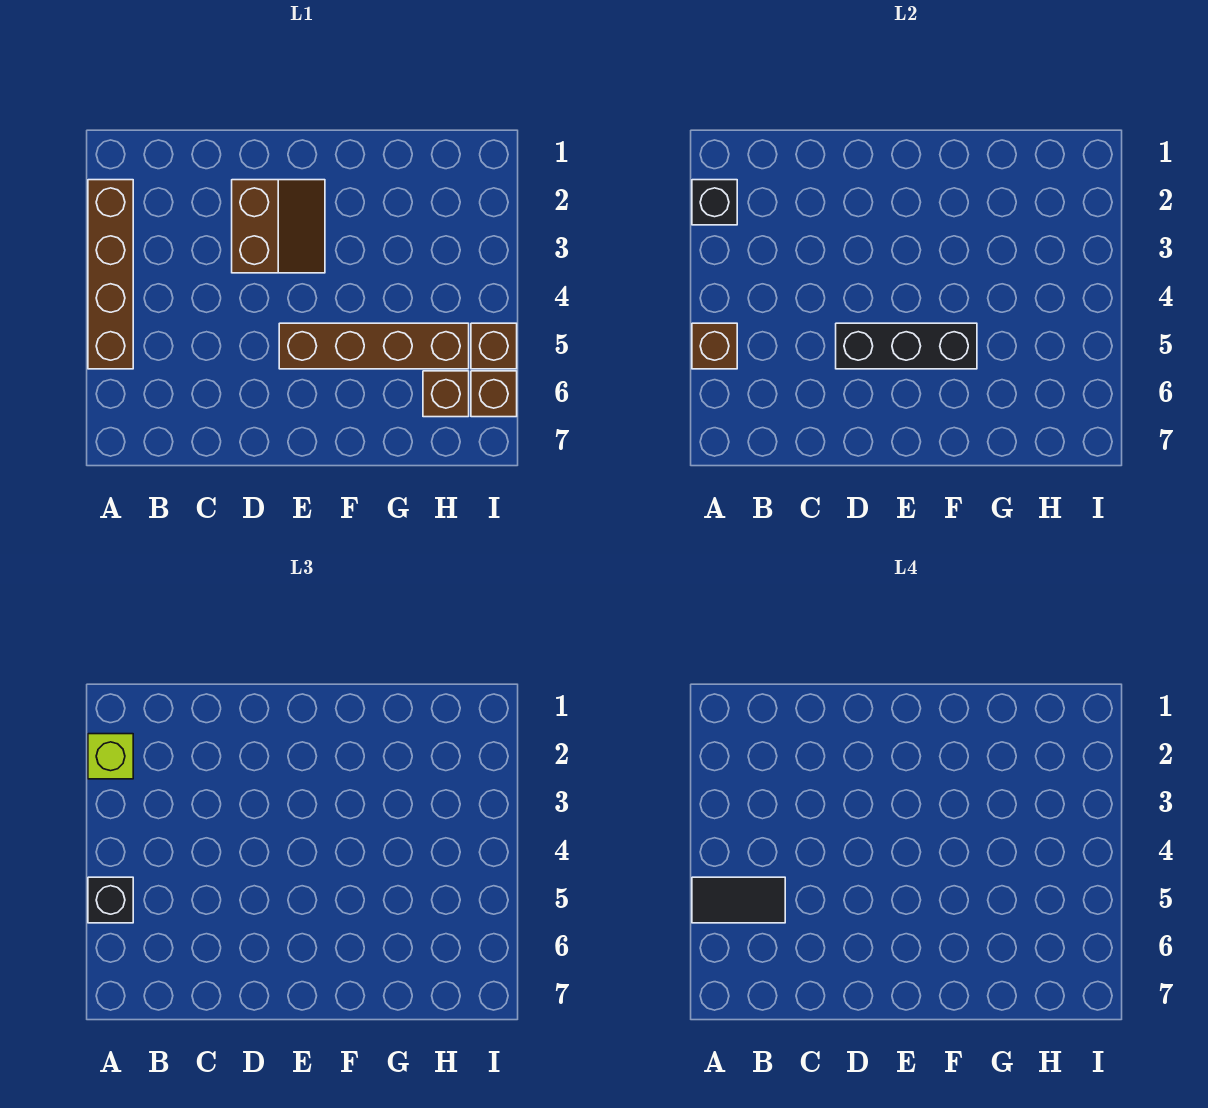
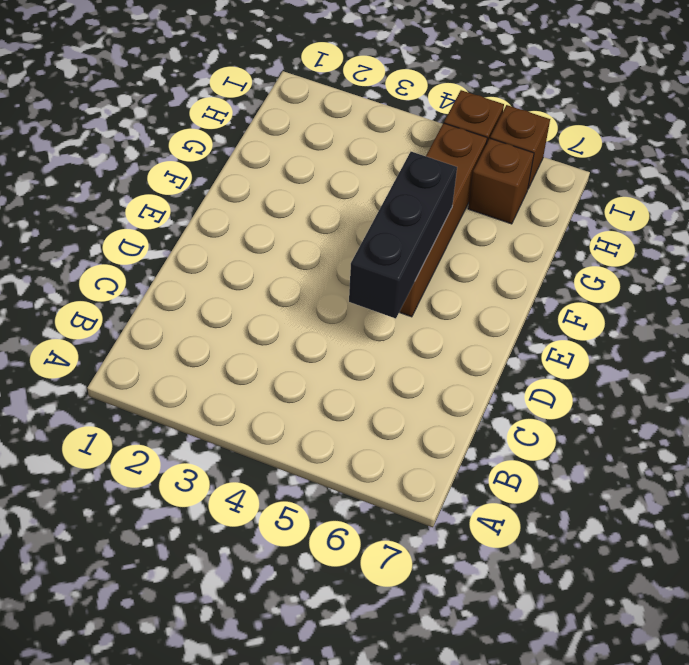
none -> brown brick A2:A5 level 1
none -> brown slope D2:E3 level 1 top D
none -> black brick A2 level 2

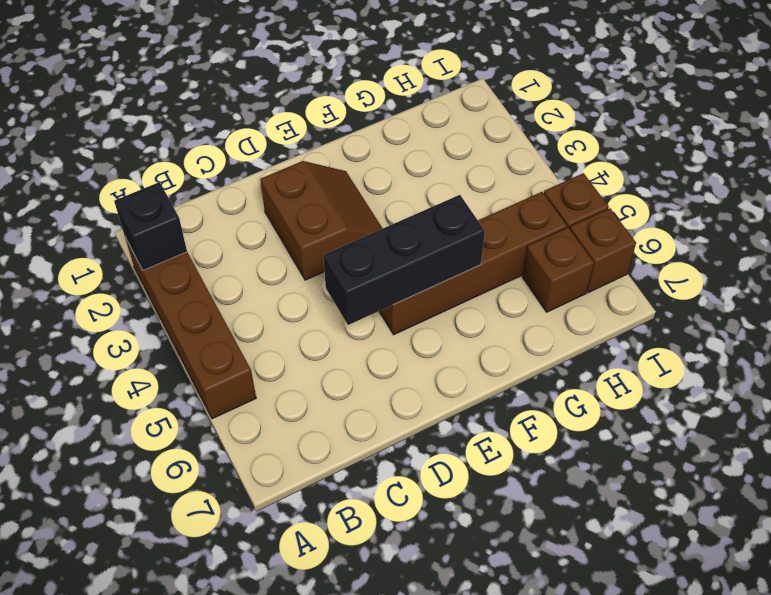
none -> brown brick A5 level 2
none -> lime brick A2 level 3
none -> black brick A5 level 3

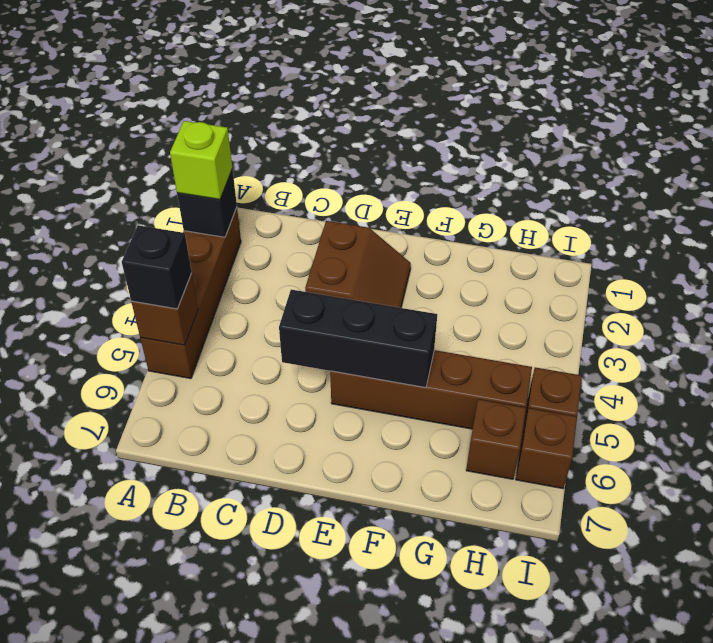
none -> black tile A5:B5 level 4

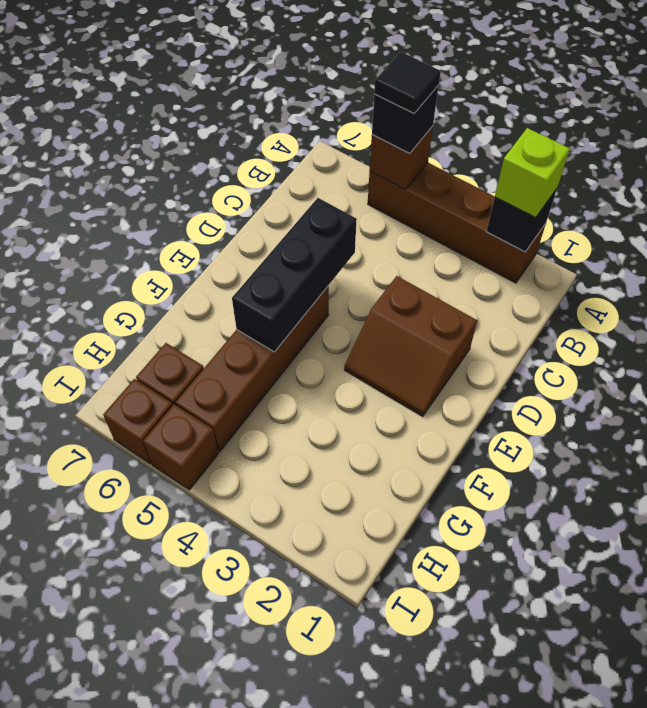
black tile A5 level 4 -> black tile A5:B5 level 4

